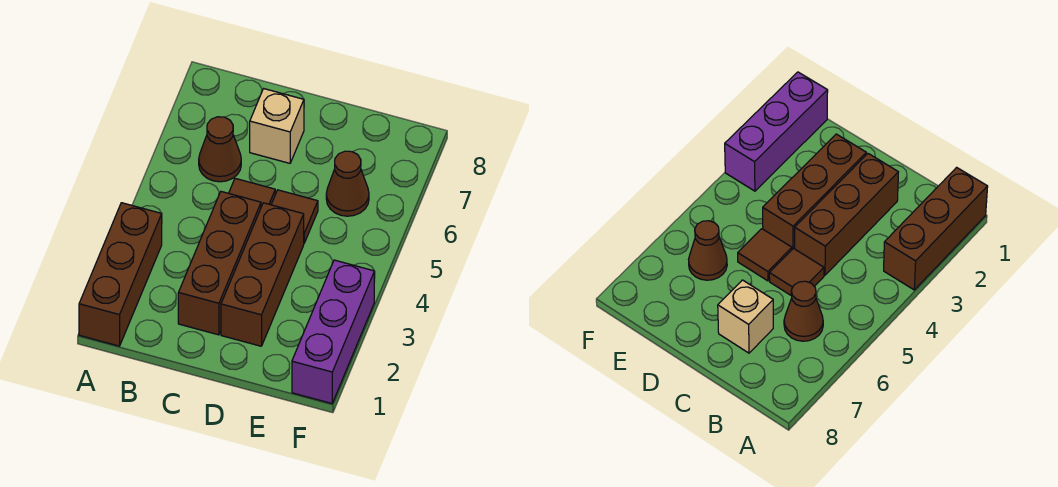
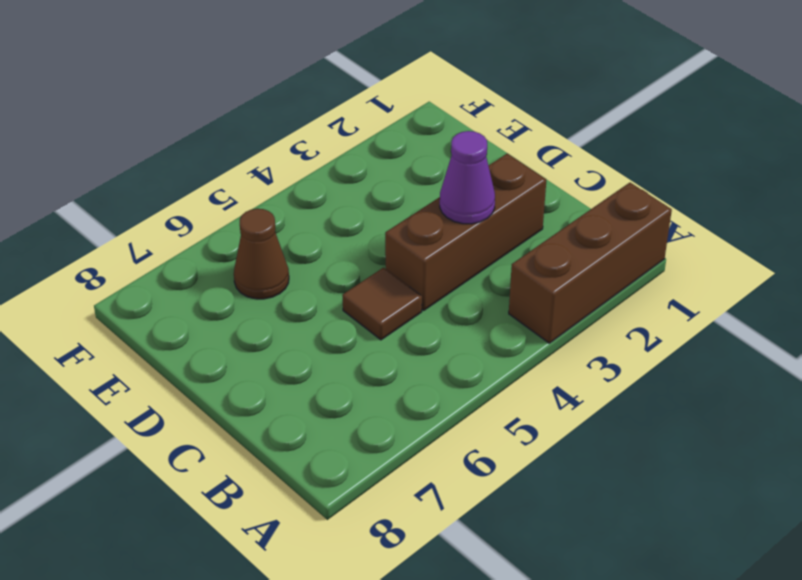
purple cone C3 level 2 -> none
none -> brown cone B6 level 1
none -> tan brick C7 level 1

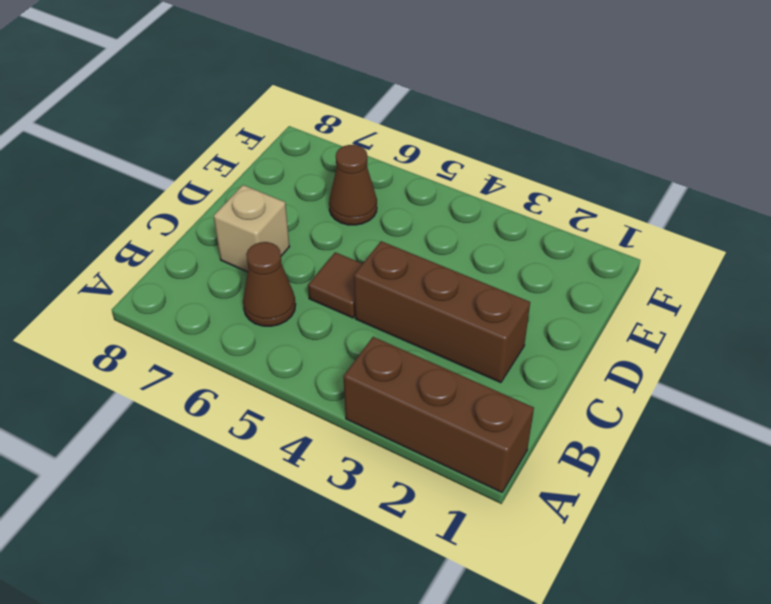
none -> brown brick D2:D4 level 1
none -> brown tile D5 level 1

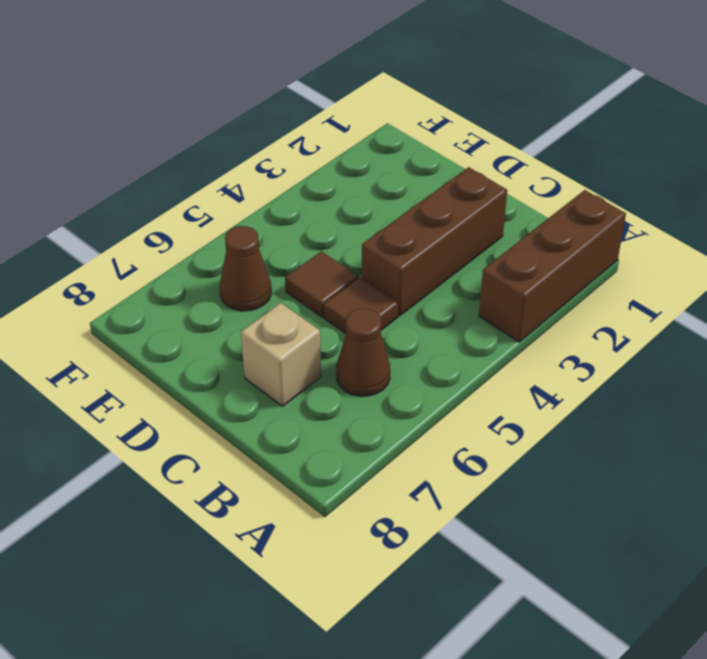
none -> brown brick D2:D4 level 1
none -> purple brick F1:F3 level 1

